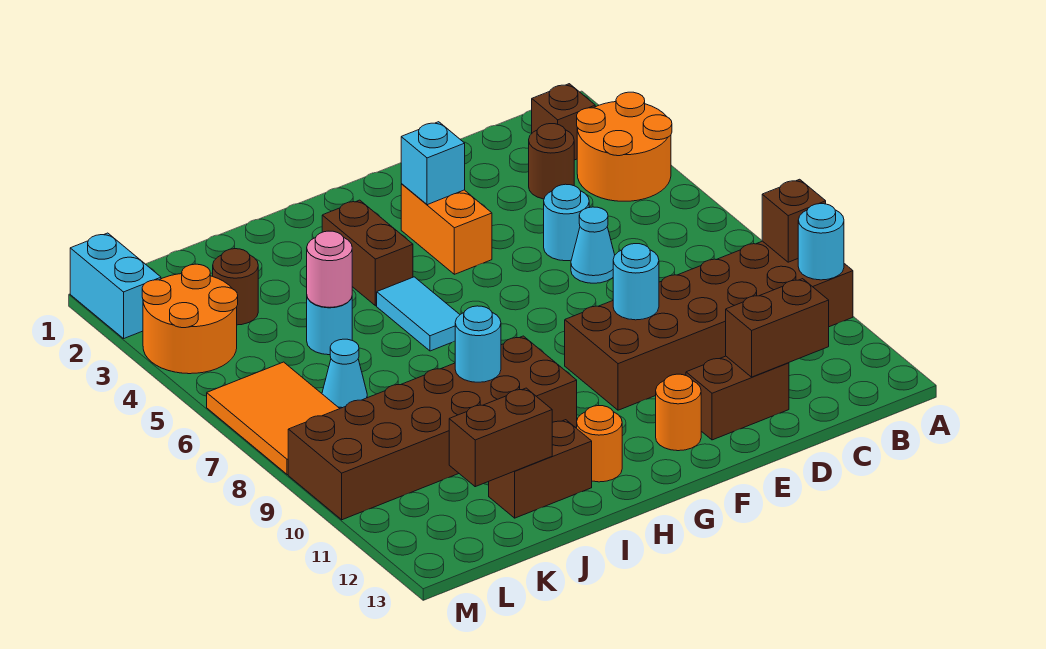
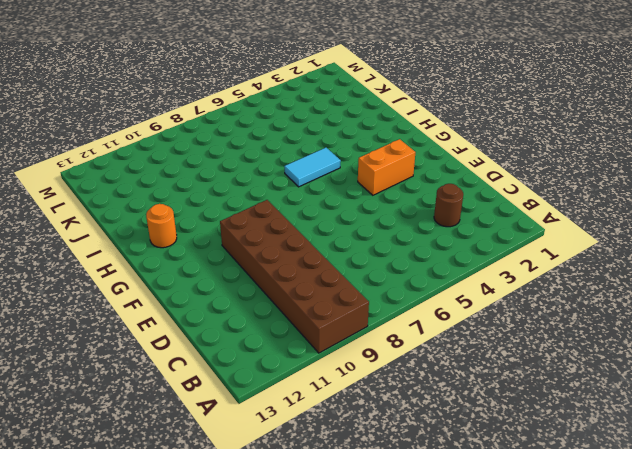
none -> orange round brick A3:B4 level 1
none -> brown brick B2 level 1
none -> cyan round brick D5 level 1

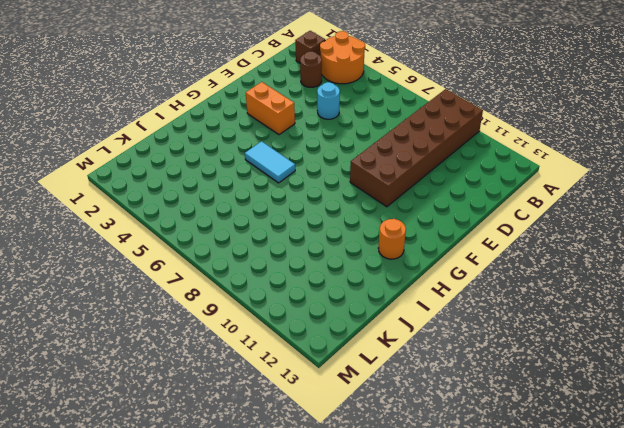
none -> cyan cone D6 level 1
none -> brown brick D12:E12 level 1
none -> orange round brick F12 level 1

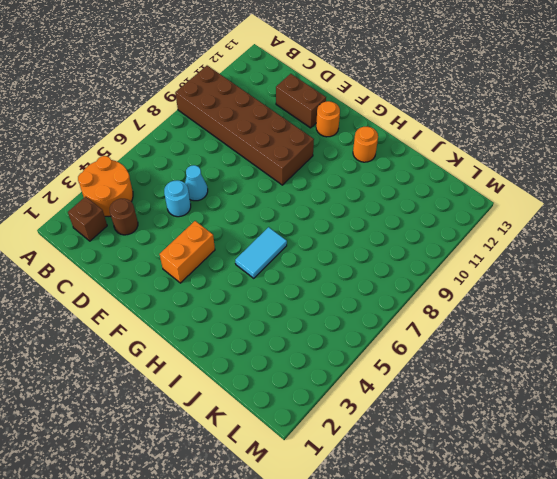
none -> brown brick H3:H4 level 1
none -> brown brick H9:M10 level 1
none -> brown brick I12:J12 level 1

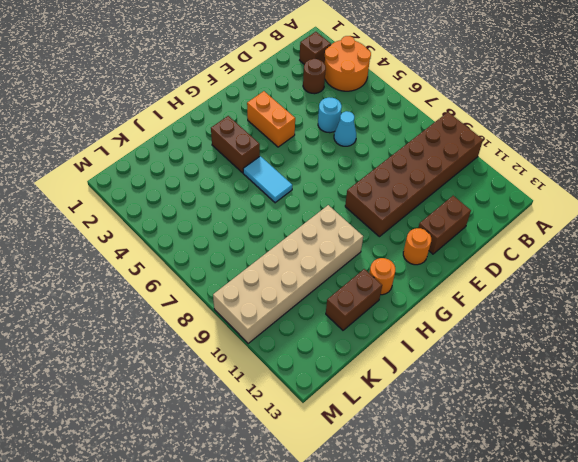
tan brick H9:M10 level 1 -> brown brick H9:M10 level 1
none -> cyan round brick J5 level 1
none -> brown round brick K3 level 1
none -> cyan cone K7 level 1

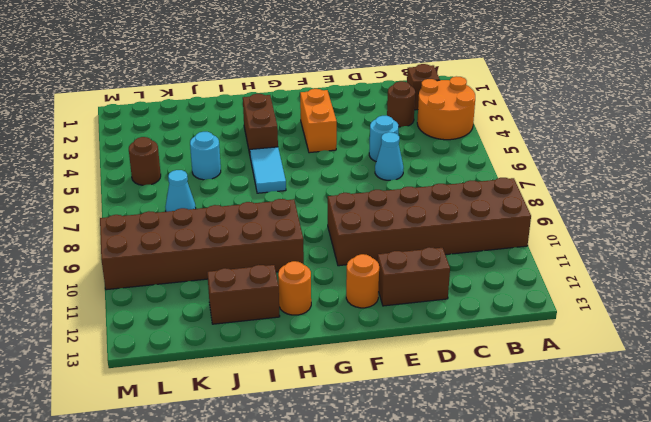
brown round brick L5 level 1 -> brown round brick K3 level 1
none -> orange round brick L3:M4 level 1
none -> orange tile L6:M8 level 1
none -> cyan brick M1:M2 level 1

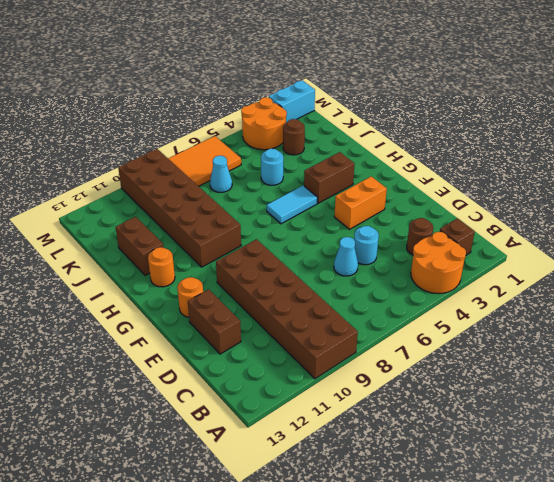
none -> brown brick A9 level 2
none -> cyan round brick A10 level 2
none -> brown brick C12:D12 level 2

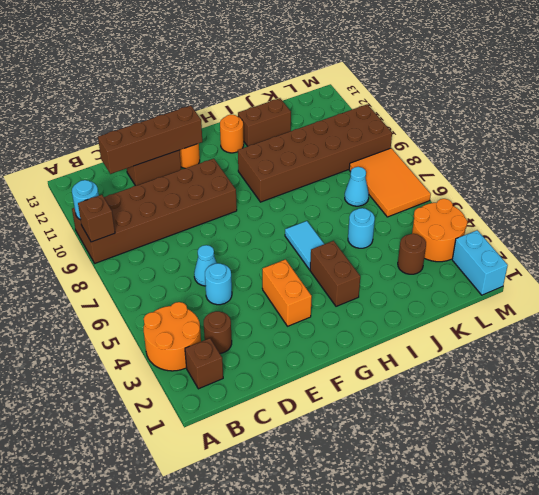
brown brick C12:F12 level 2 -> brown brick C12:D12 level 2
none -> cyan round brick E9 level 2
none -> cyan brick F3 level 2
none -> cyan round brick I9 level 2

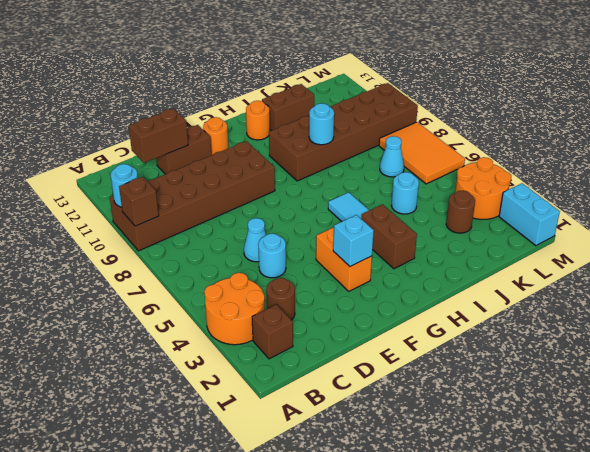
none -> cyan round brick E9 level 2
none -> pink round brick J5 level 2
none -> brown brick J12:K12 level 2

